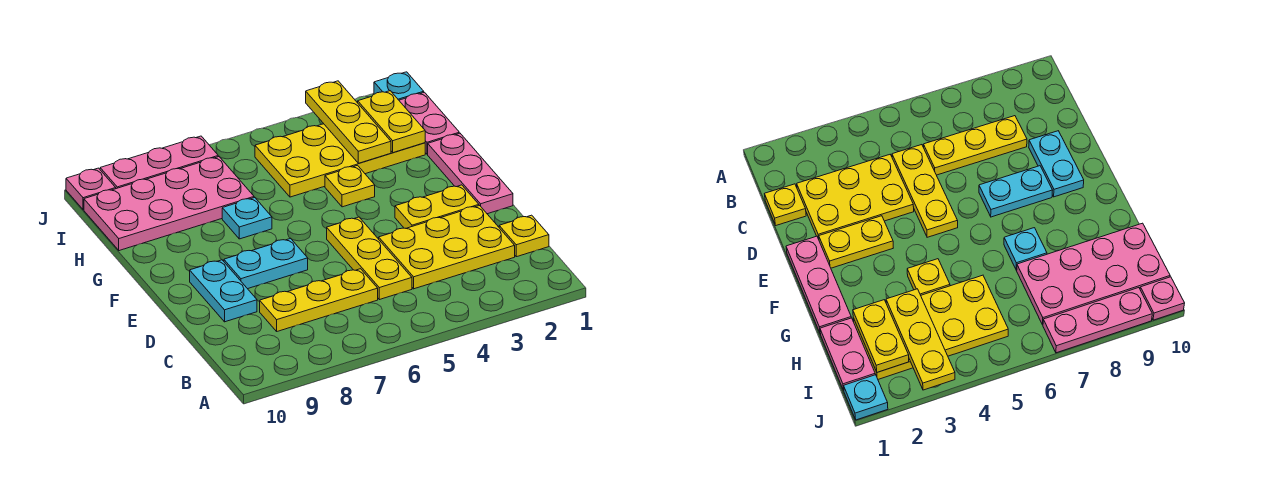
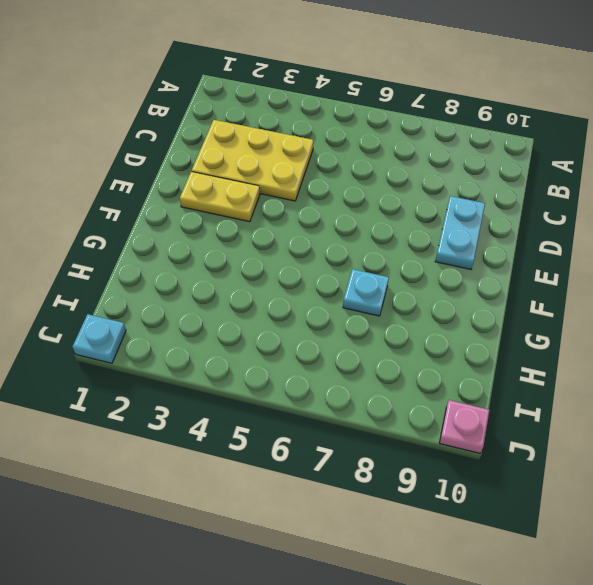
none -> yellow plate C1 level 1
none -> yellow plate C5:E5 level 1
none -> yellow plate C6:C8 level 1

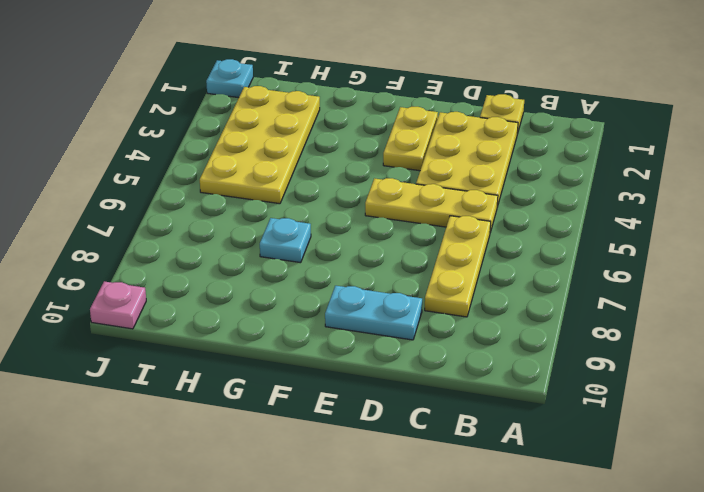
none -> pink plate E1:G1 level 1
none -> cyan plate E7:E8 level 1
none -> yellow plate G4 level 1

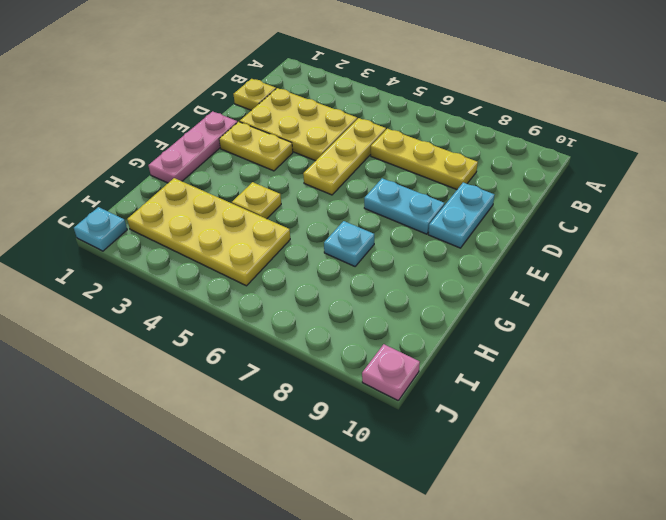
none -> pink plate H1:I1 level 1
none -> pink plate H7:I10 level 1
none -> pink plate J7:J9 level 1

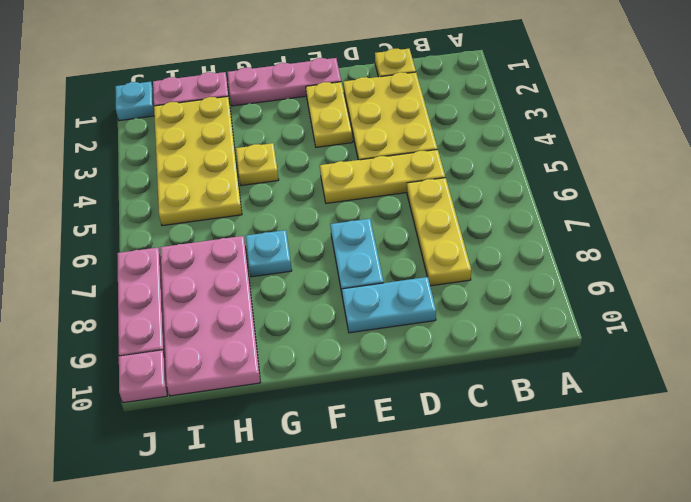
none -> yellow plate H2:I2 level 2
none -> yellow plate H3:J3 level 2

